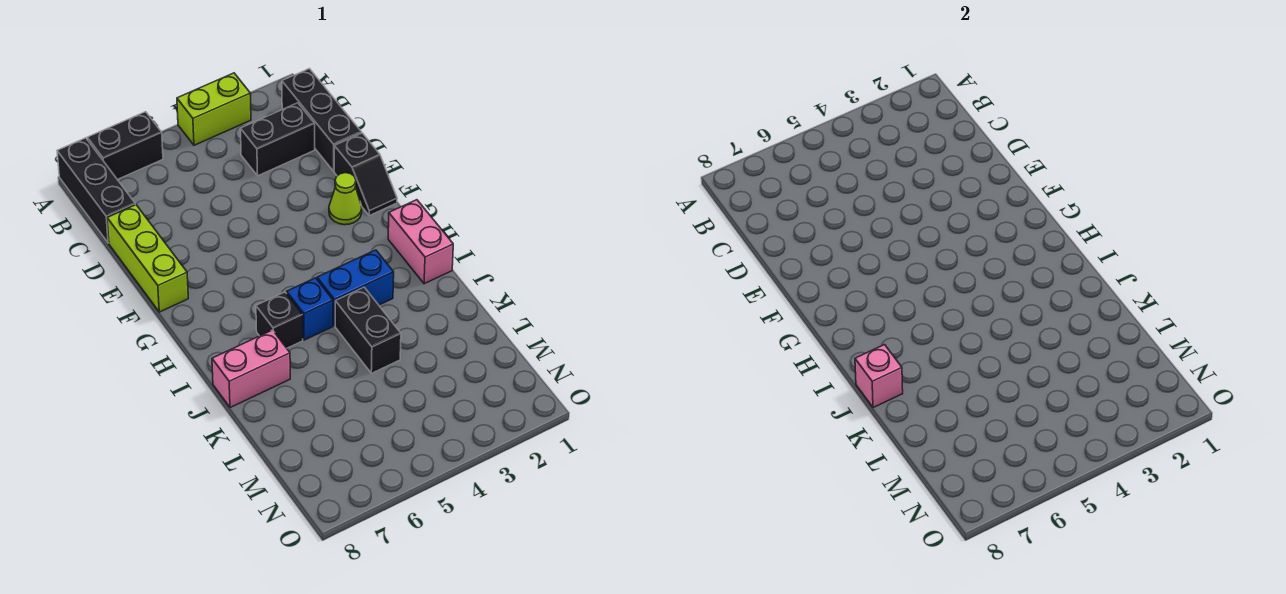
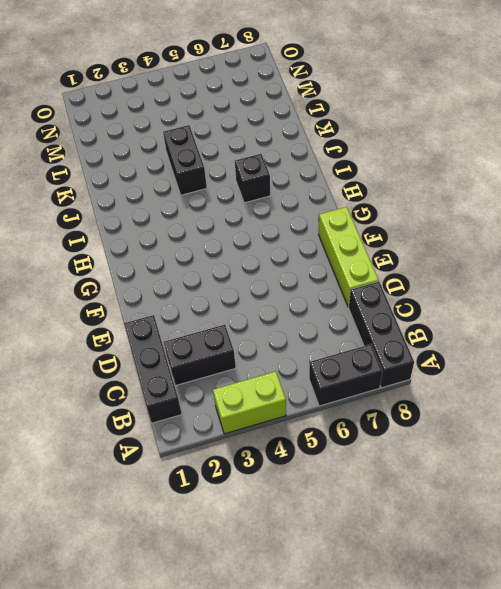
none -> black slope E1:F1 level 1 top E
none -> lime cone F2 level 1
none -> pink brick H1:I1 level 1

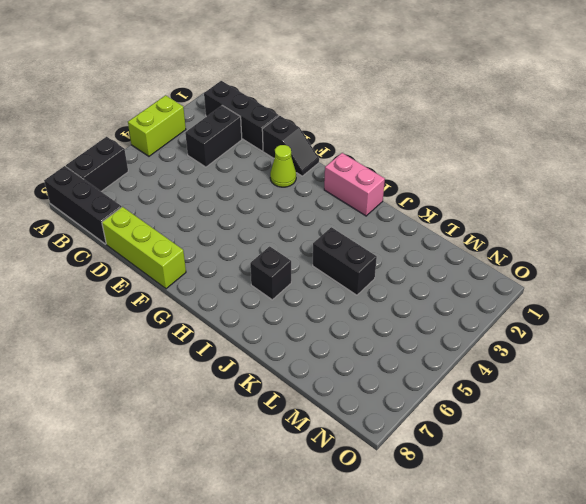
none -> blue brick I3:I4 level 1
none -> blue brick I5 level 1
none -> pink brick J7:J8 level 1

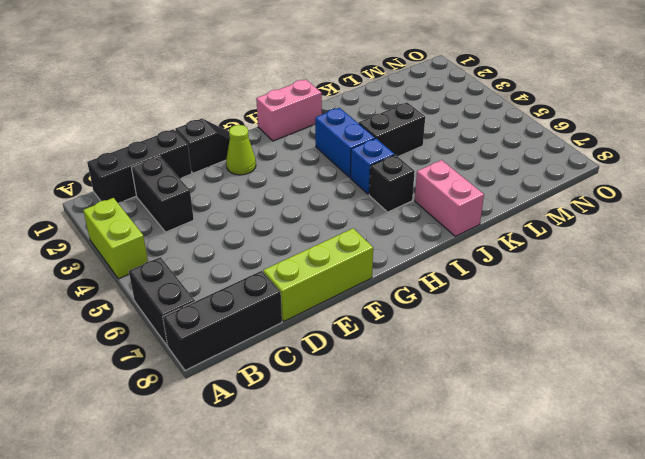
none -> pink brick J8 level 2

